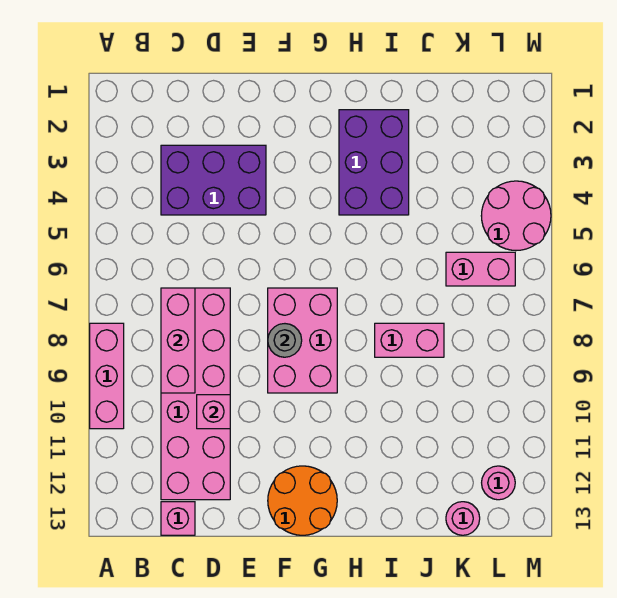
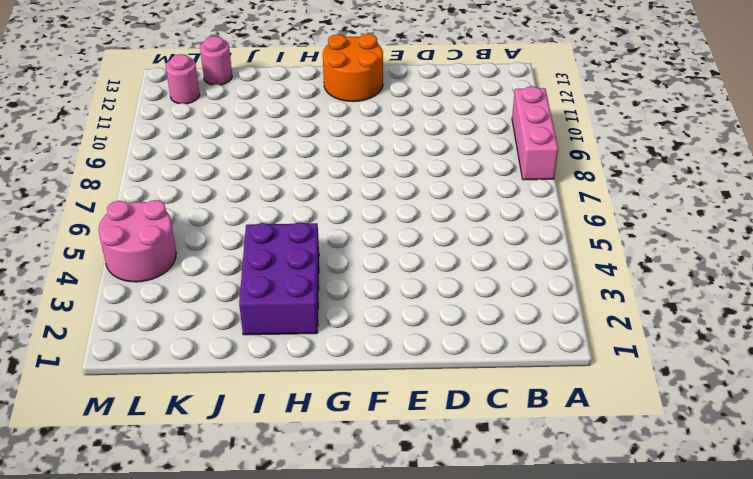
none -> purple brick C3:E4 level 1
none -> pink brick C7:D12 level 1
none -> pink brick C13 level 1

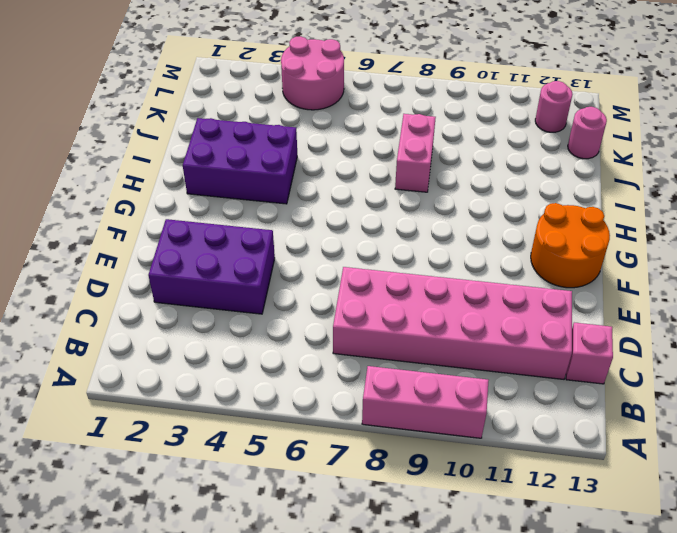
purple brick D2:E4 level 1 -> purple brick C3:E4 level 1
none -> pink brick F7:G9 level 1
none -> pink brick K6:L6 level 1
none -> pink brick C7:C9 level 2

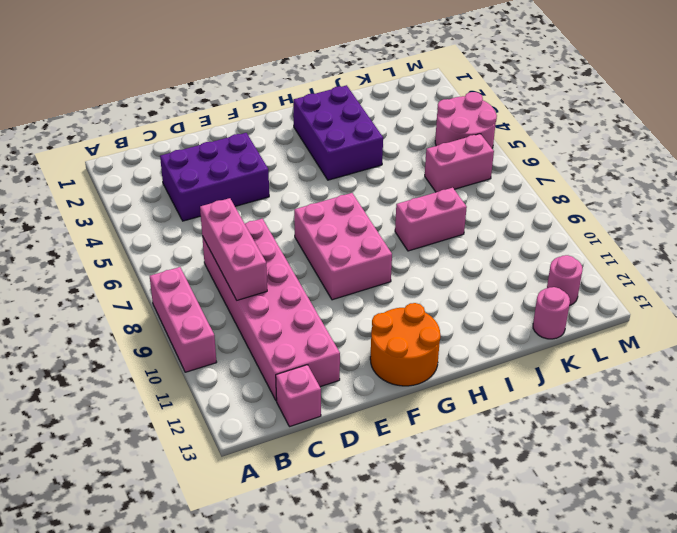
none -> pink brick D10 level 2
none -> grey round brick F8 level 2

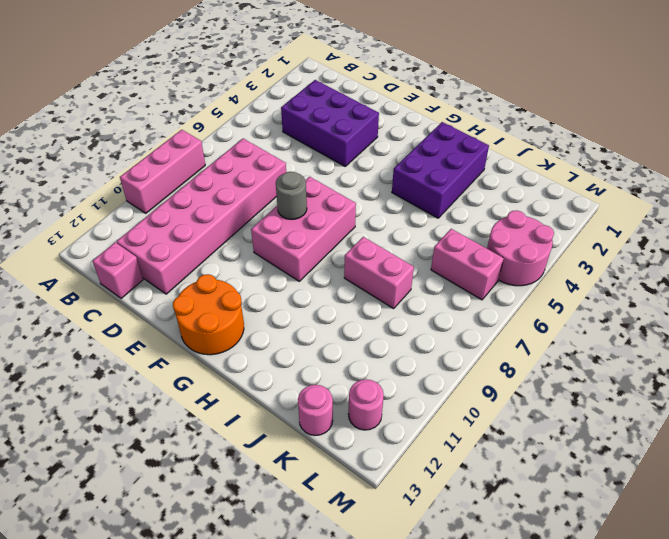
none -> pink brick C7:C9 level 2
none -> pink brick D10 level 2

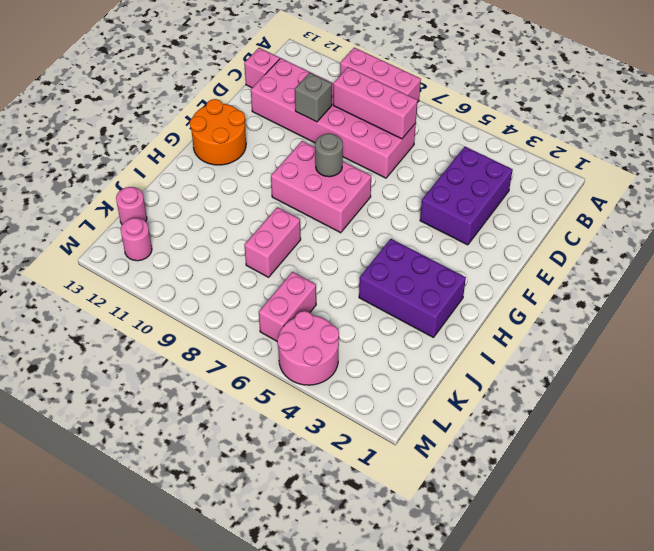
grey brick D10 level 2 -> pink brick D10 level 2

